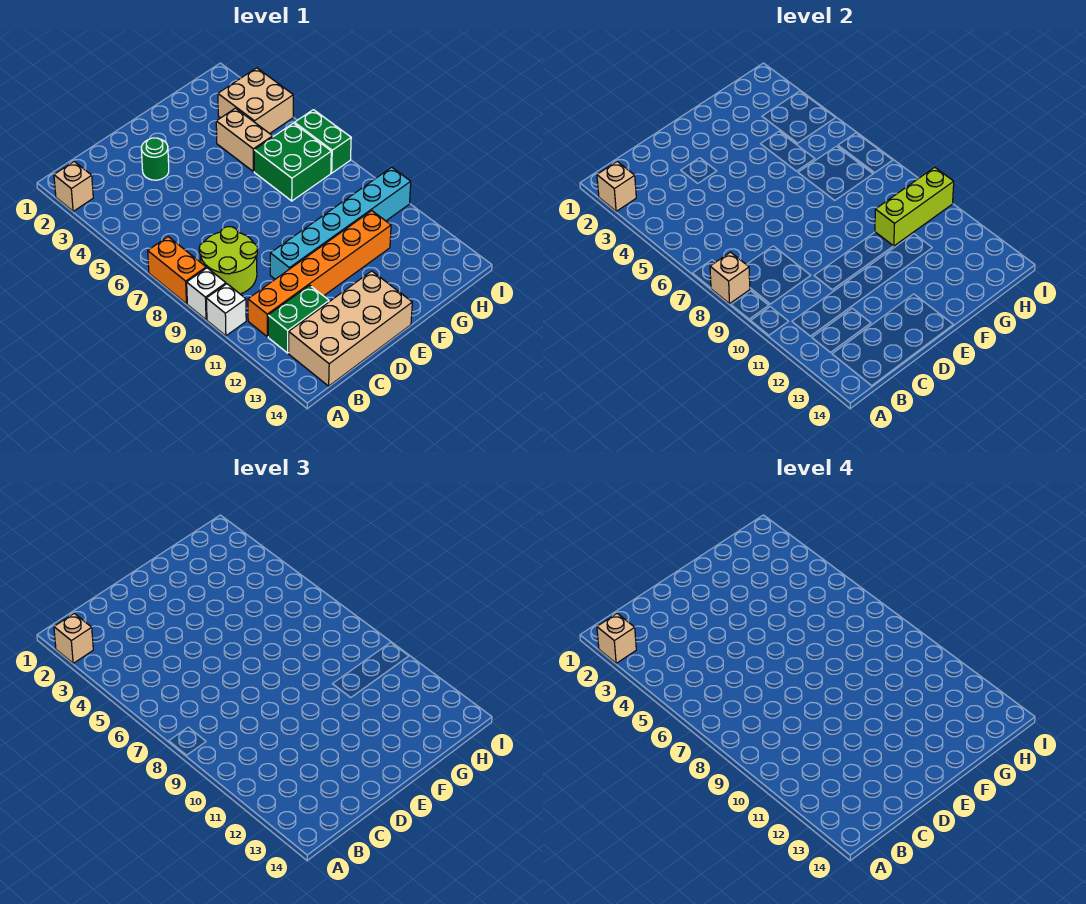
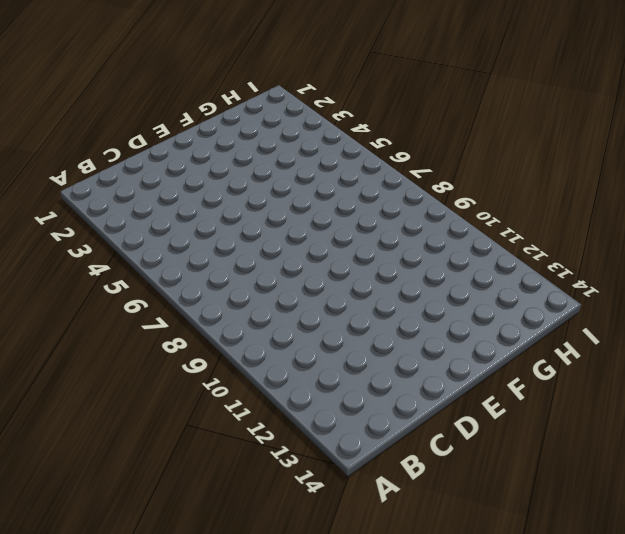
none -> tan brick A2 level 1
none -> orange brick A7:A8 level 1
none -> white brick A9 level 1

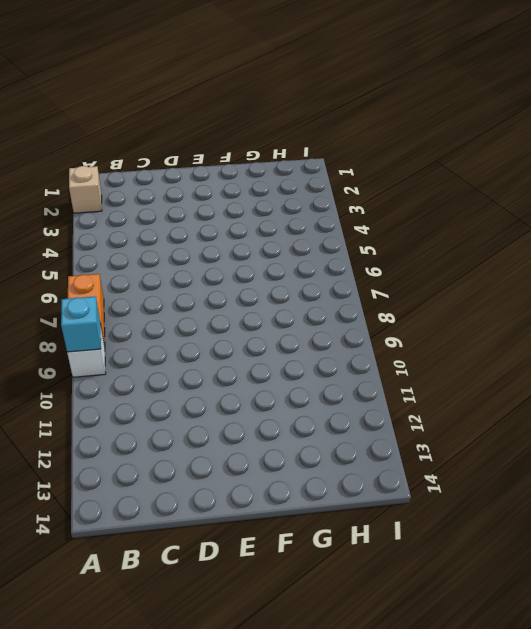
cyan brick A9 level 2 -> none
none -> white brick A10 level 1
none -> lime round brick B8:C9 level 1
none -> orange brick B11:G11 level 1

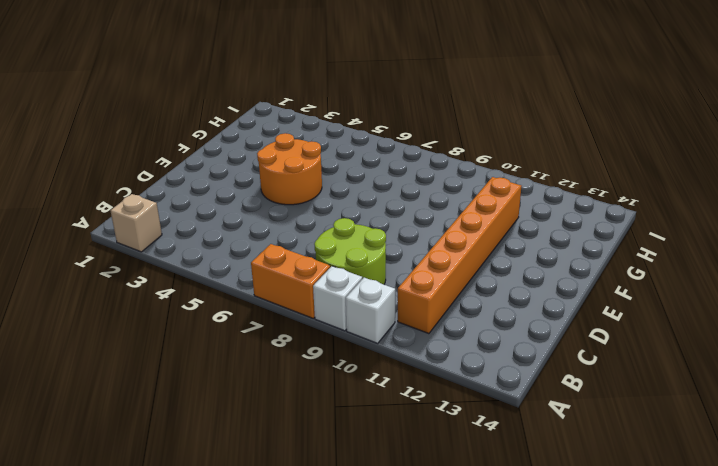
orange round brick E4:F5 level 1 -> none
none -> green brick B12:C12 level 1
none -> tan brick B13:E14 level 1
none -> green round brick D3 level 1

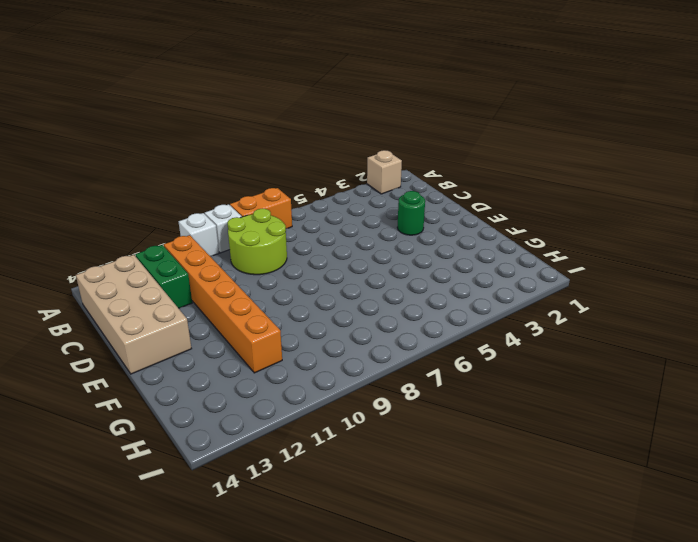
none -> cyan brick D10:I10 level 1
none -> tan brick G4:G5 level 1
none -> green brick G6:H7 level 1

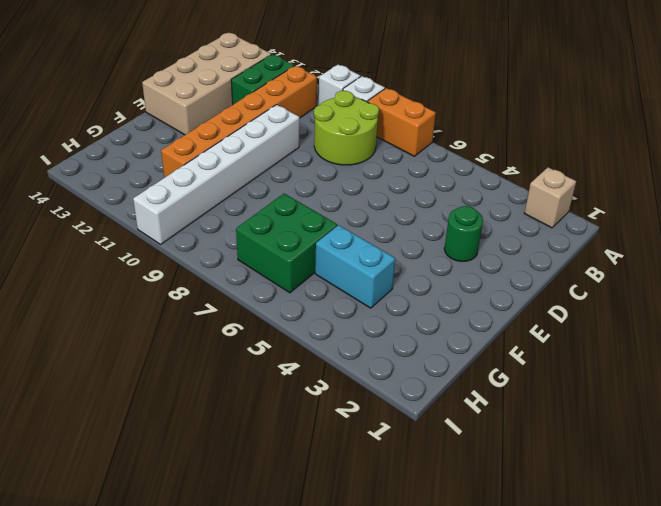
white brick D10:I10 level 1 -> cyan brick D10:I10 level 1
cyan brick G4:G5 level 1 -> tan brick G4:G5 level 1
none -> tan brick H3:I4 level 1
none -> green brick I6:I7 level 1
none -> tan brick A2 level 2

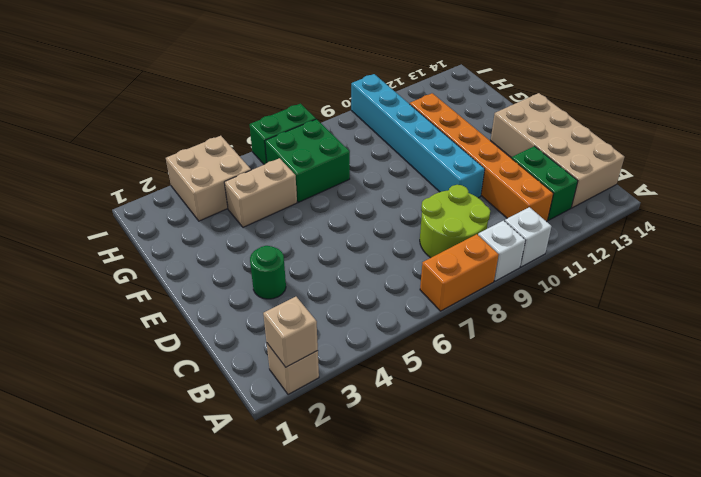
none -> tan brick A8 level 2
none -> lime brick G10:I10 level 2
none -> tan brick A2 level 3

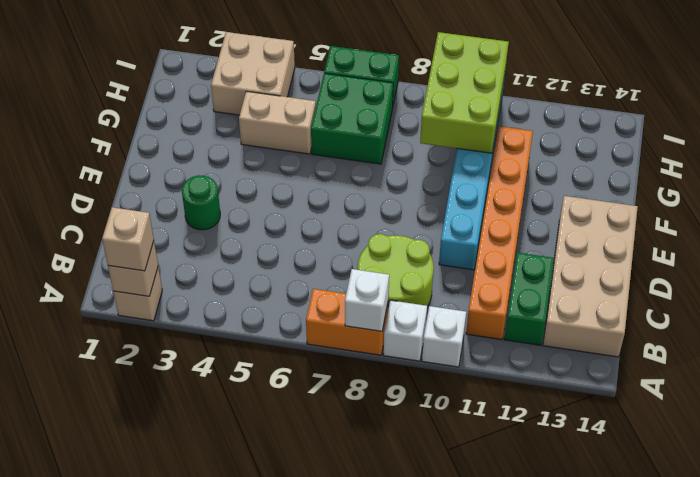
white brick A8 level 2 -> tan brick A8 level 2
lime brick G9:I10 level 2 -> lime brick G10:I10 level 2
none -> tan brick A2 level 4

